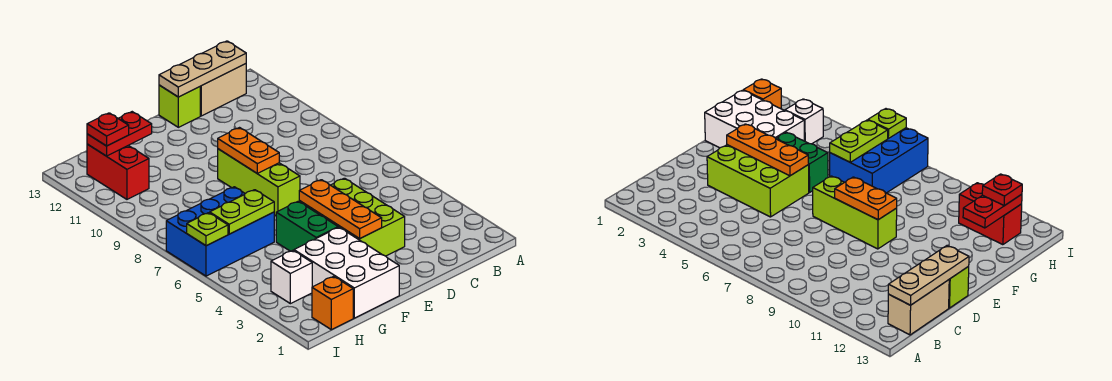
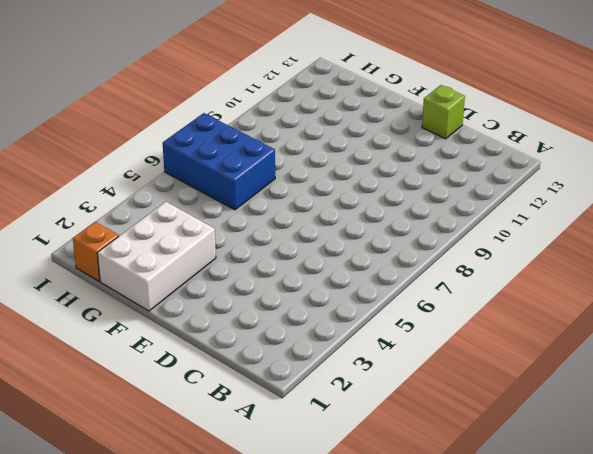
none -> tan brick B13:C13 level 1
none -> lime brick D3:E5 level 1
none -> lime brick E7:E9 level 1

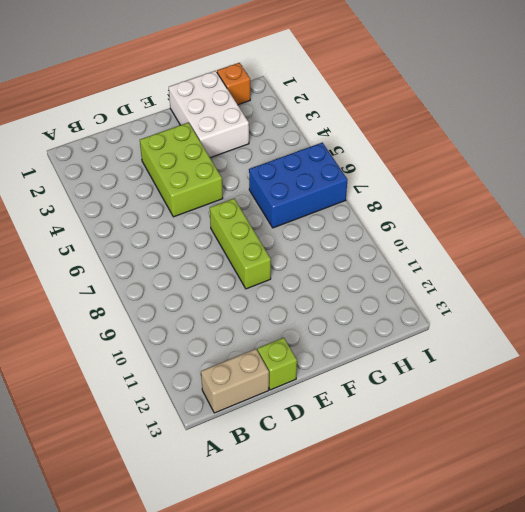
none -> green brick F4:F5 level 1
none -> white brick H3 level 1
none -> red brick H11:H12 level 1

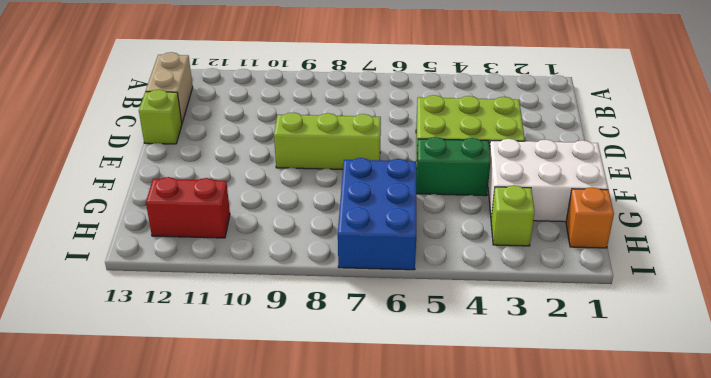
lime brick H3 level 1 -> white brick H3 level 1
none -> tan plate B13:D13 level 2
none -> orange plate E3:E5 level 2
none -> orange plate E8:E9 level 2

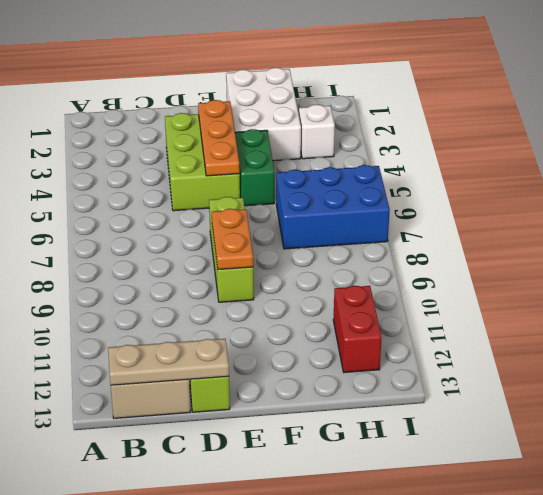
none -> orange brick H1 level 1
none -> lime plate G6:H6 level 2
none -> red plate G12:H12 level 2

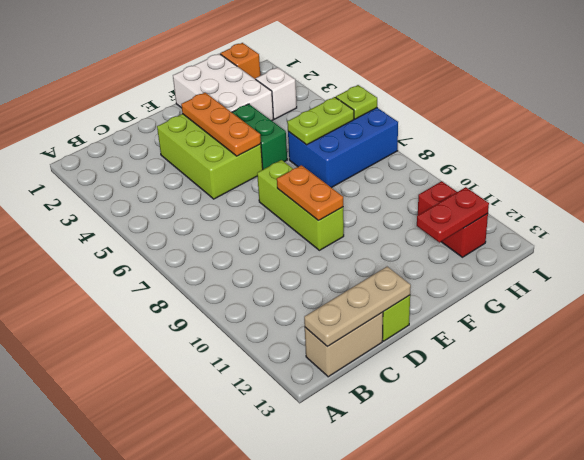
none -> red plate H12 level 3

